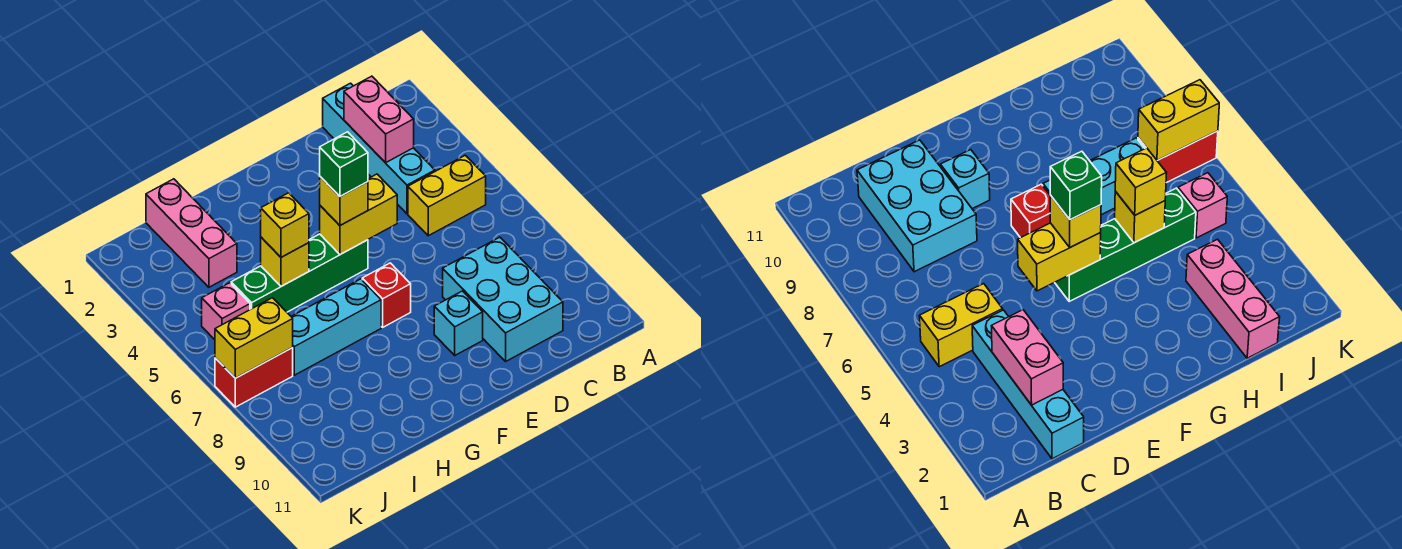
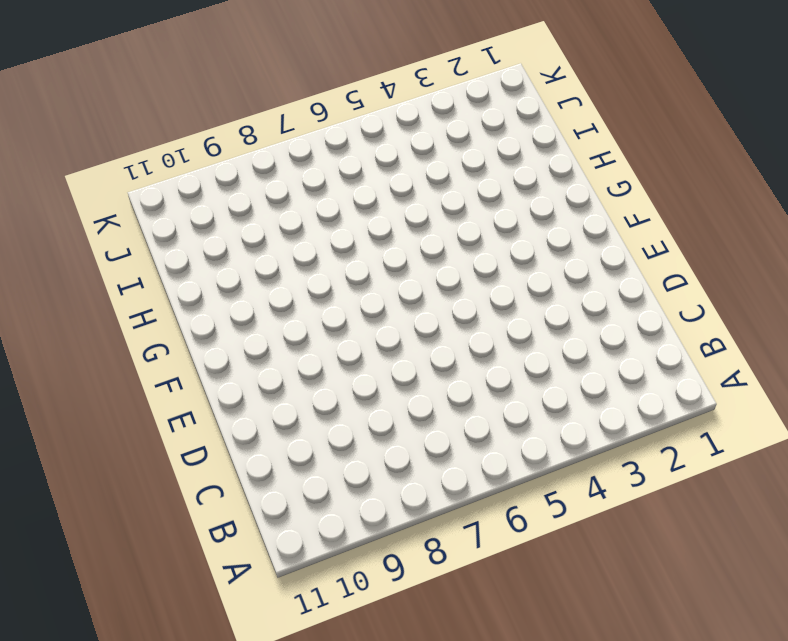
none -> yellow brick B5:C5 level 1
none -> cyan brick C1:C4 level 1
none -> cyan brick C8:D10 level 1

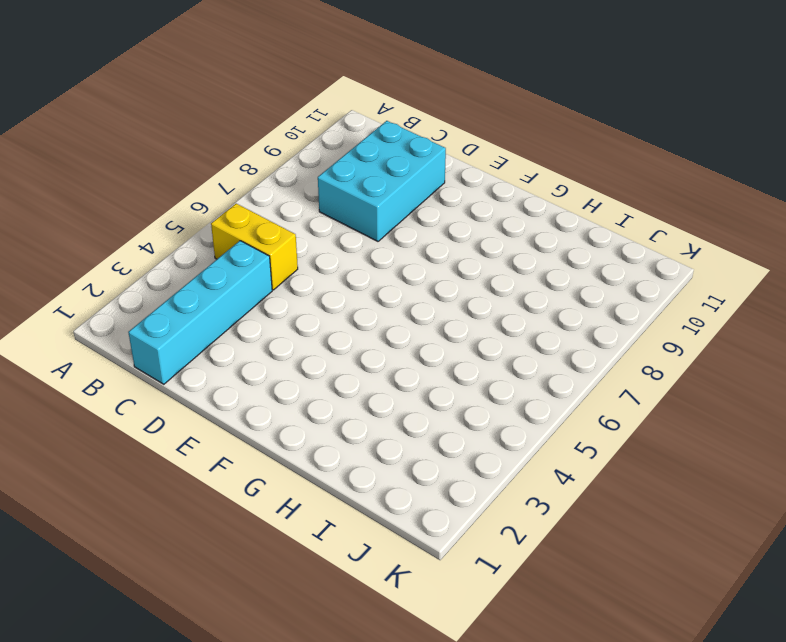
none -> cyan brick E9 level 1
none -> green brick F5:I5 level 1
none -> red brick F7 level 1

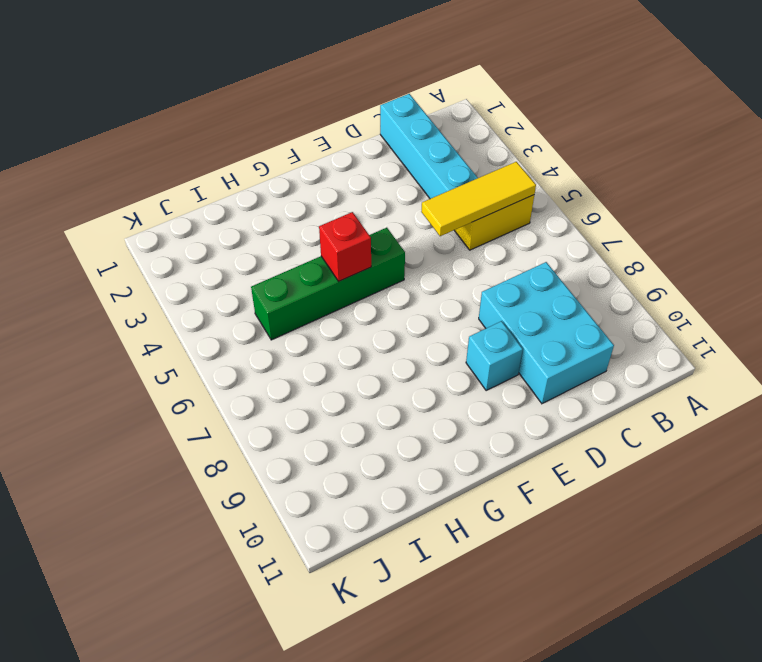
yellow tile B5:D5 level 2 -> none
red brick G5 level 2 -> red brick F7 level 1
none -> cyan brick G7:I7 level 1
none -> pink brick I1:I3 level 1
none -> pink brick J5 level 1

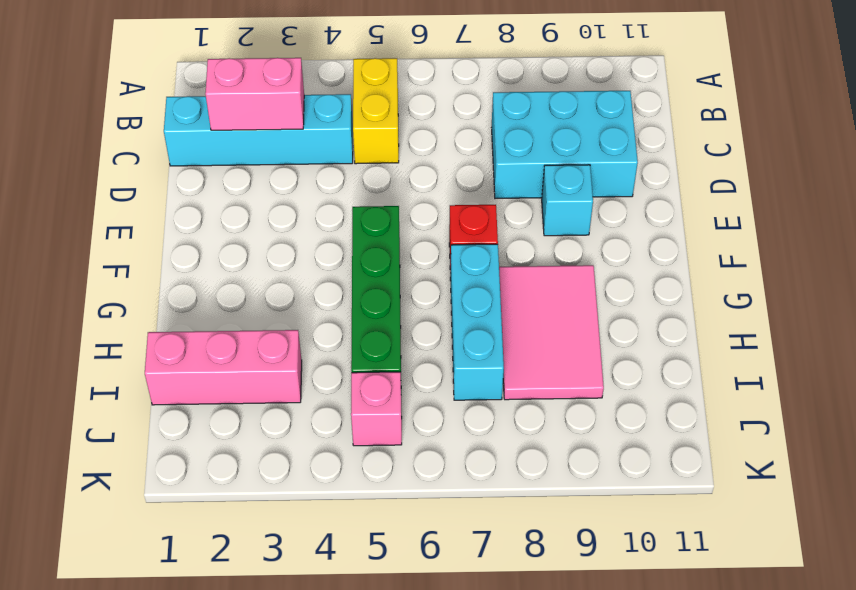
pink tile G8:I9 level 1 -> none
none -> red brick J7:K7 level 1
none -> yellow brick E5:F5 level 2
none -> yellow brick H5 level 2

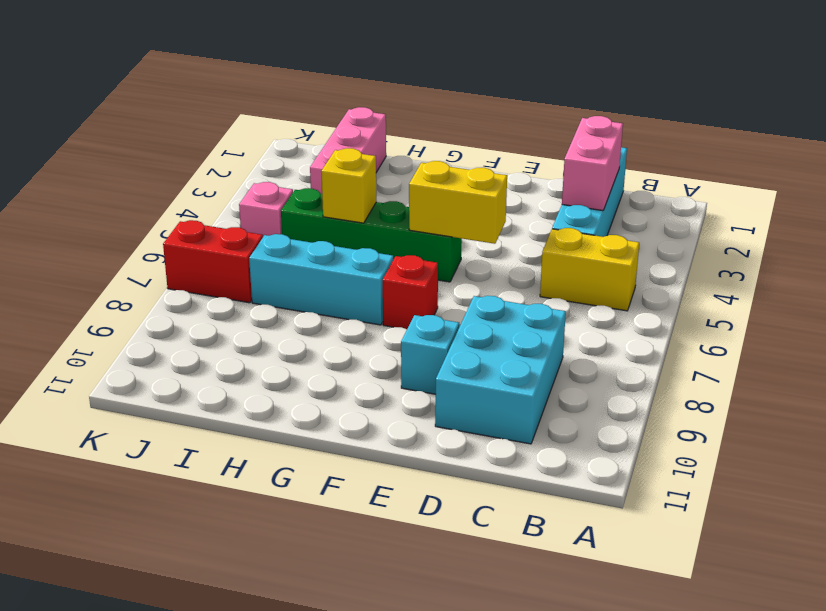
none -> yellow brick J7:K7 level 2
none -> yellow brick F5 level 3
none -> yellow brick H5 level 3

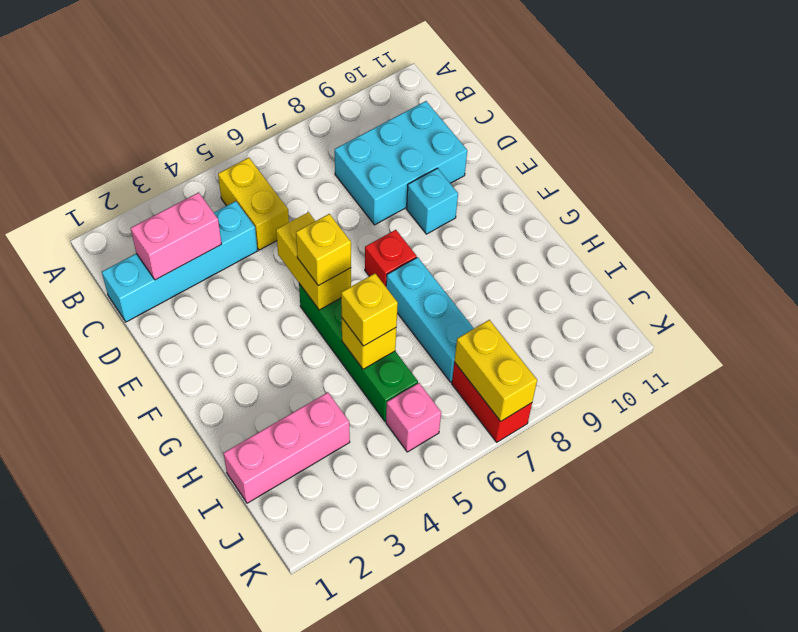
none -> green brick F5 level 4

